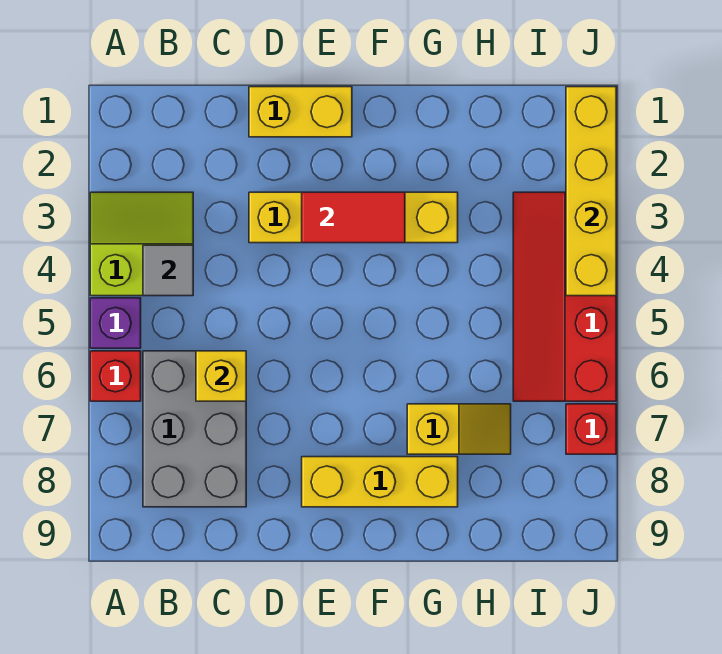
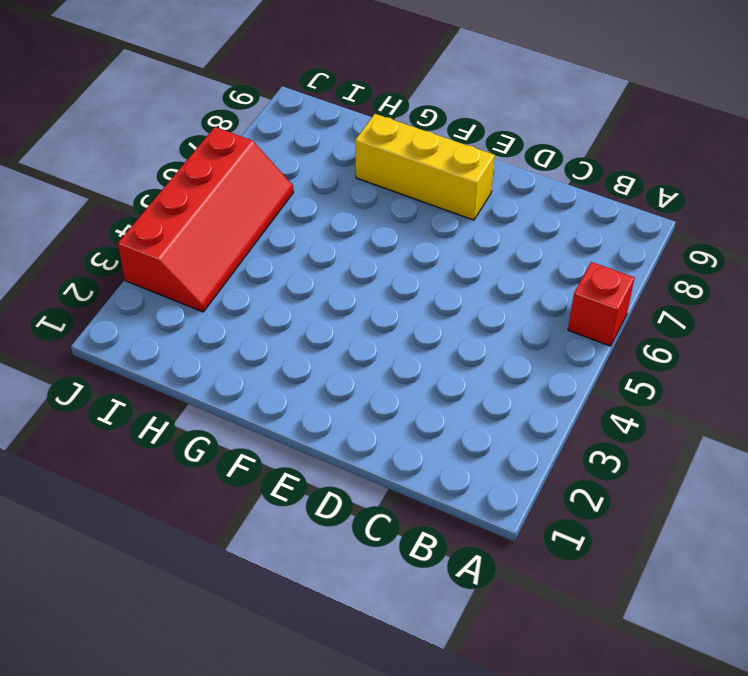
none -> lime slope A3:B4 level 1 top 4
none -> purple brick A5 level 1
none -> grey brick B6:C8 level 1

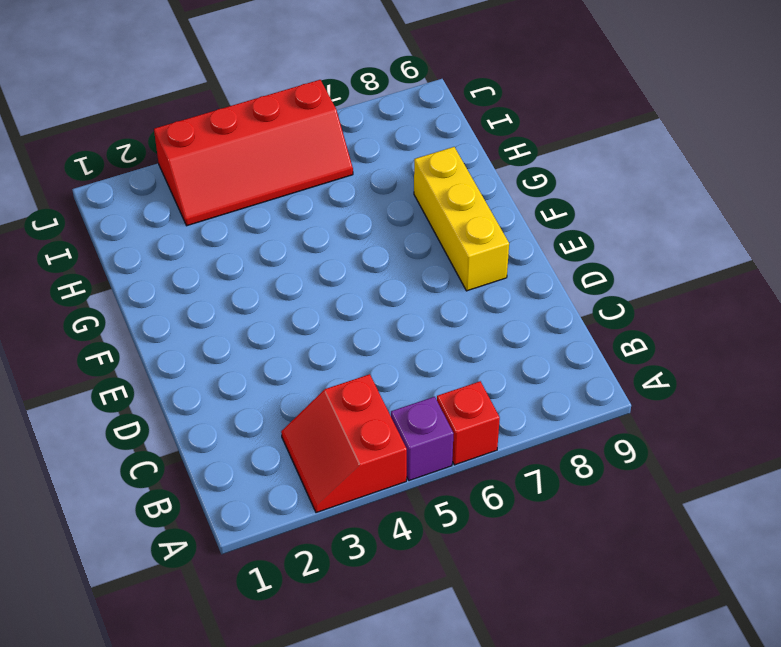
red slope A3:B4 level 1 top 4 -> lime slope A3:B4 level 1 top 4
none -> grey brick B6:C8 level 1
none -> yellow brick D1:E1 level 1
none -> yellow brick D3:G3 level 1

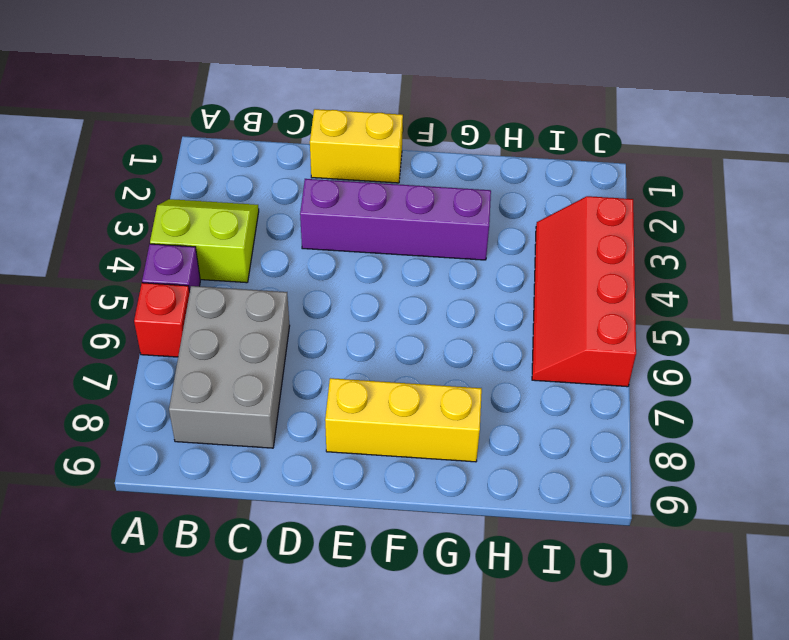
purple brick D3:G3 level 1 -> yellow brick D3:G3 level 1
none -> yellow slope G7:H7 level 1 top G
none -> red brick J7 level 1
none -> grey tile B4 level 2

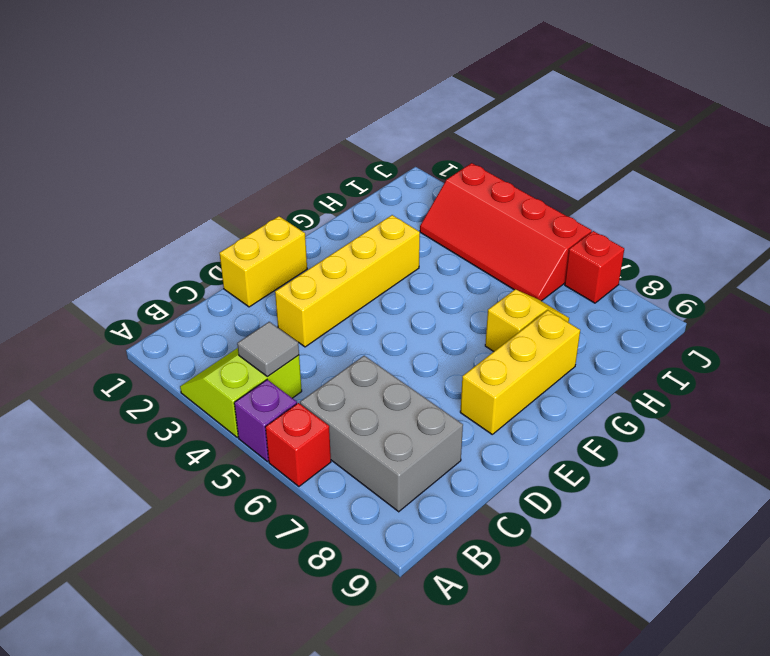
none -> yellow brick C6 level 2
none -> red tile E3:F3 level 2
none -> yellow brick J1:J4 level 2

